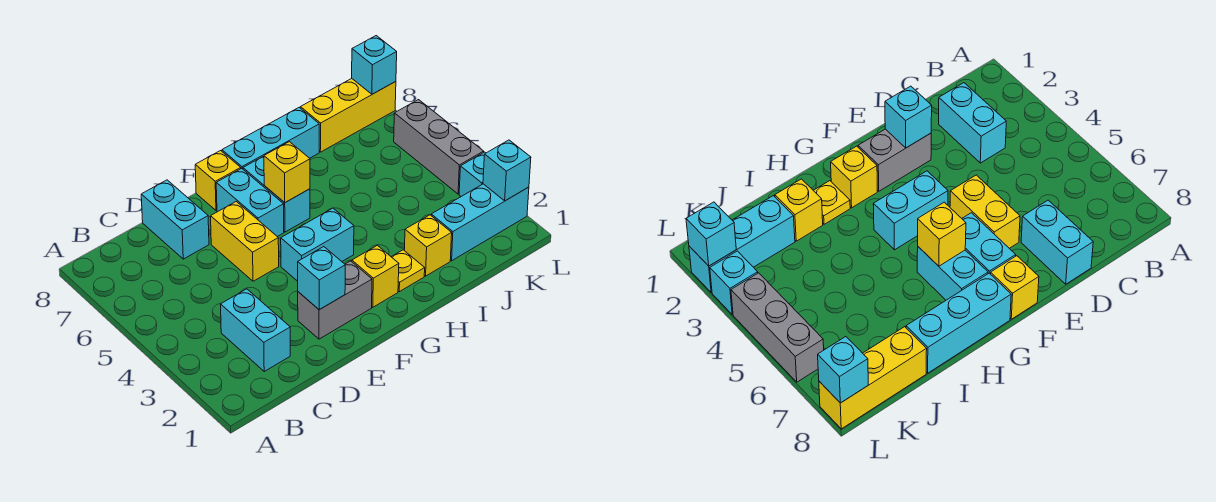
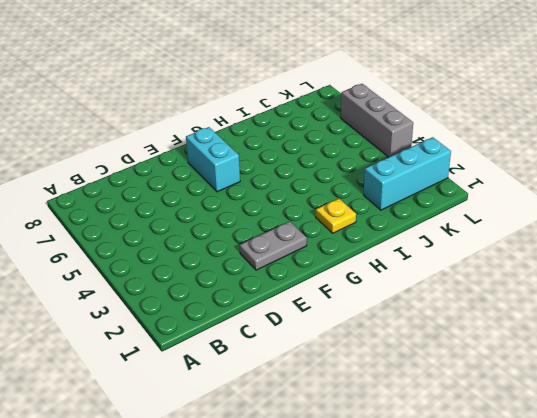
grey plate E2:F2 level 1 -> grey brick E2:F2 level 1
none -> cyan brick C2:C3 level 1
none -> cyan brick D7:D8 level 1
none -> yellow brick E5:E6 level 1

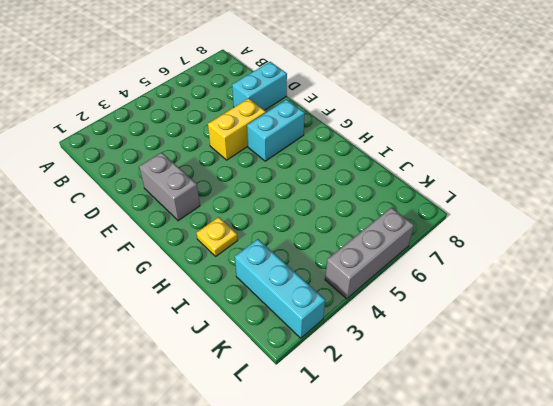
none -> cyan brick C2:C3 level 1
none -> cyan brick F4:G4 level 1
none -> yellow brick F8 level 1

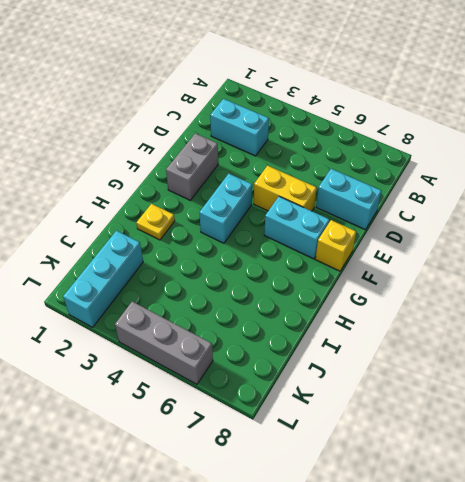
none -> yellow brick G2 level 1
none -> cyan brick G6:G7 level 1
none -> cyan brick G8:I8 level 1

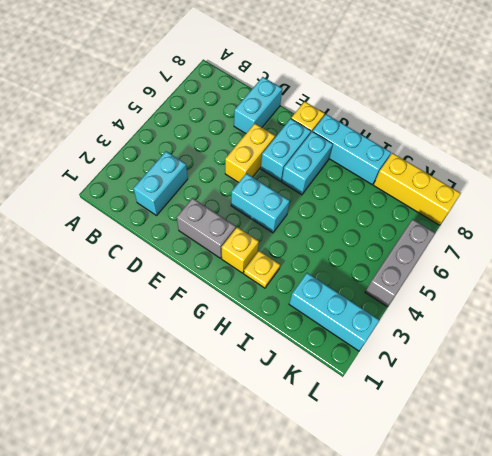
none -> yellow brick I2 level 1
none -> cyan brick L3 level 1
none -> cyan brick E2 level 2

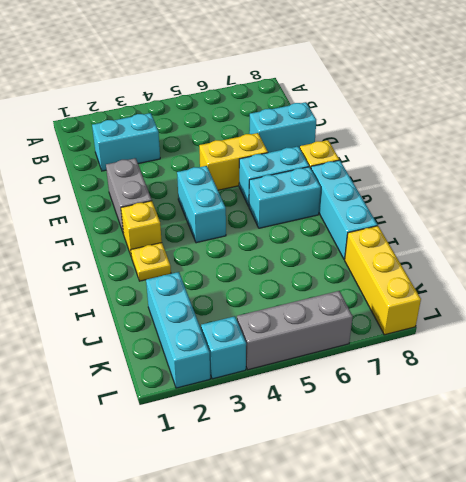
none -> yellow brick I2 level 1
none -> cyan brick E2 level 2
none -> yellow brick G6 level 2

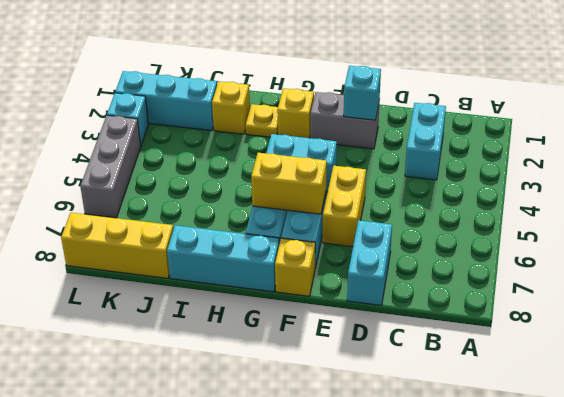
yellow brick F6:G6 level 2 -> yellow brick G6 level 2
none -> cyan brick L2 level 2
none -> cyan brick L8 level 2

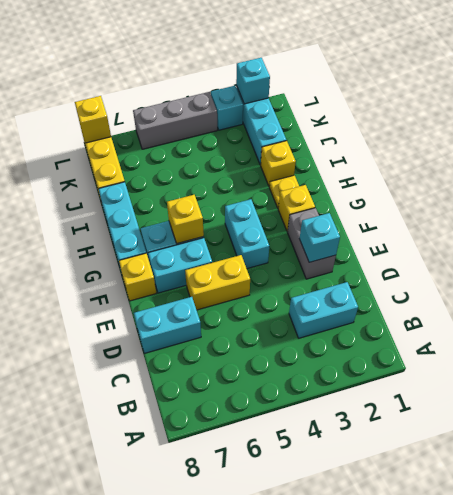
yellow brick L8 level 2 -> cyan brick L8 level 2

